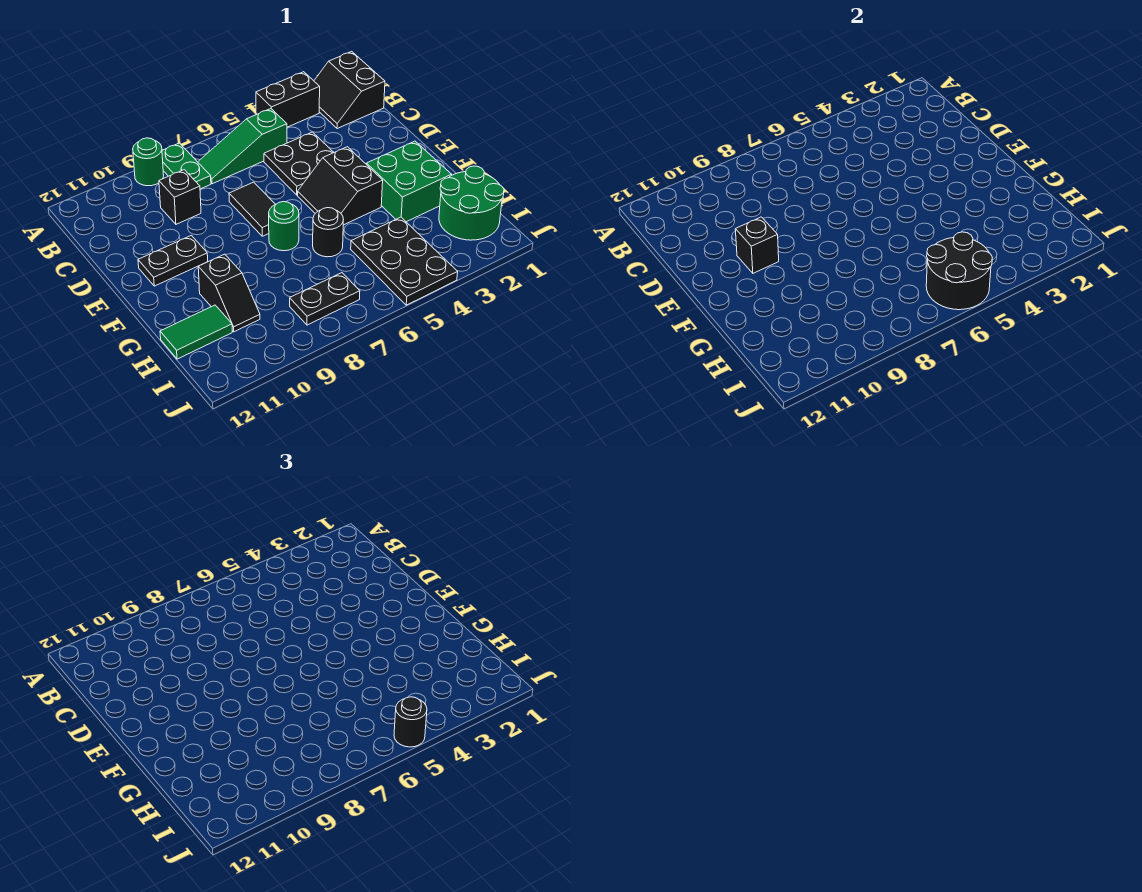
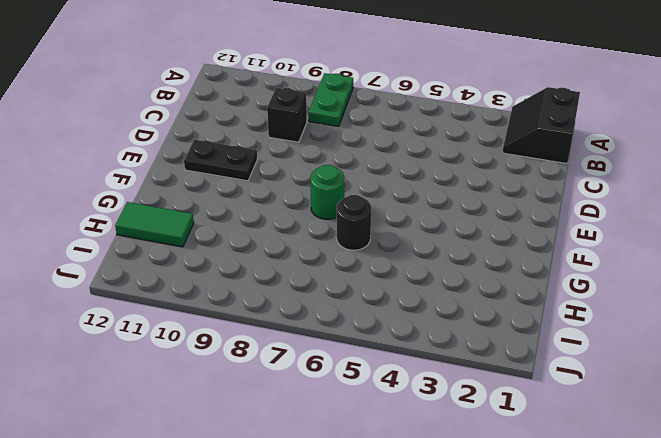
none -> black brick A3:A4 level 1
none -> green round brick A9 level 1
none -> green slope B5:B7 level 1 top 5

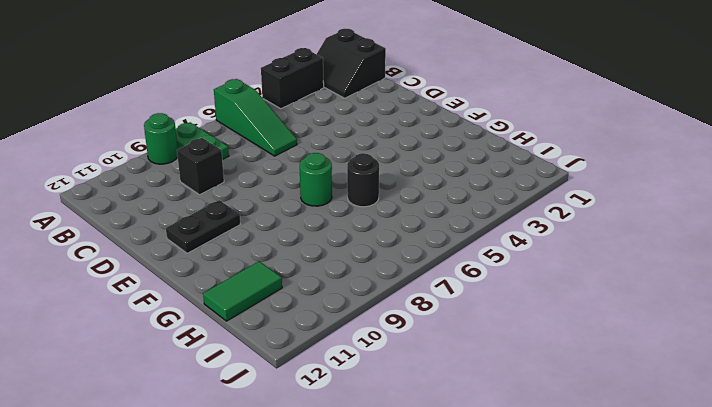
green slope A6:C6 level 1 top A -> green slope B5:B7 level 1 top 5
none -> black plate C4:D5 level 1
none -> black tile D7:E7 level 1
none -> black slope E4:F5 level 1 top 4

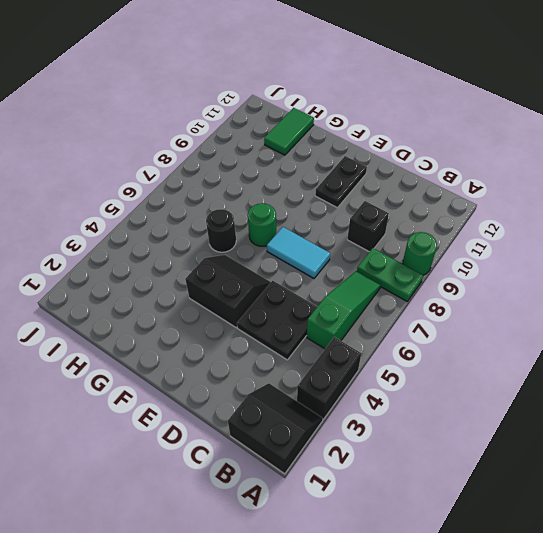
cyan tile D7:E7 level 1 -> black tile D7:E7 level 1
none -> green brick F2:G3 level 1
none -> black slope G10:H10 level 1 top G
none -> green round brick H1:I2 level 1

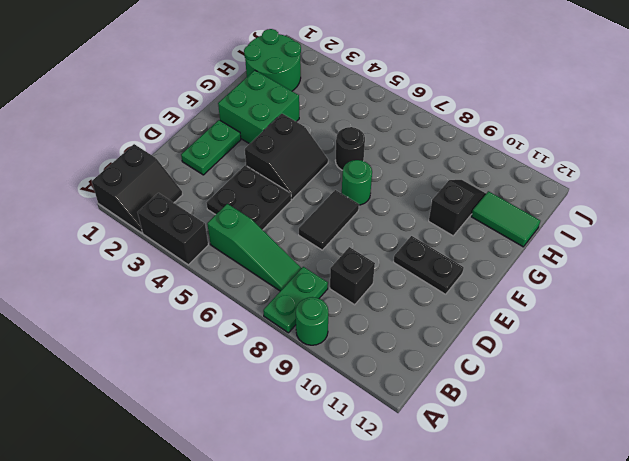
green plate D2:E2 level 1 -> none
none -> black plate H4:J5 level 1
none -> black plate I7:I8 level 1
none -> black brick E10 level 2

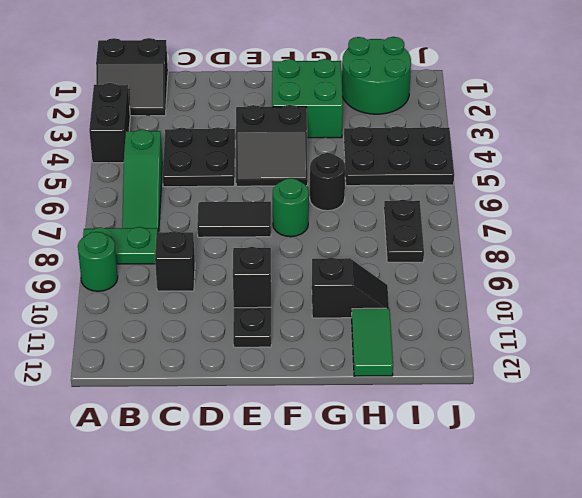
none -> black round brick I5:J6 level 2
none -> black round brick J5 level 3

